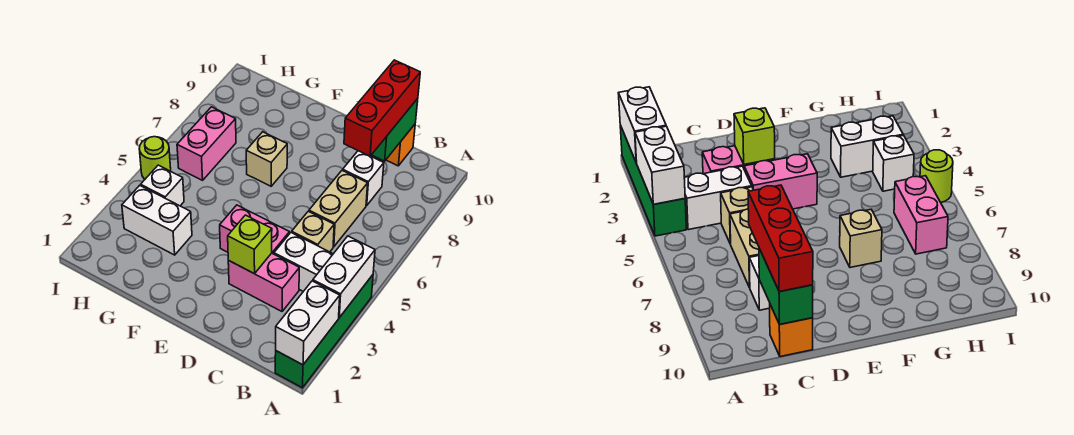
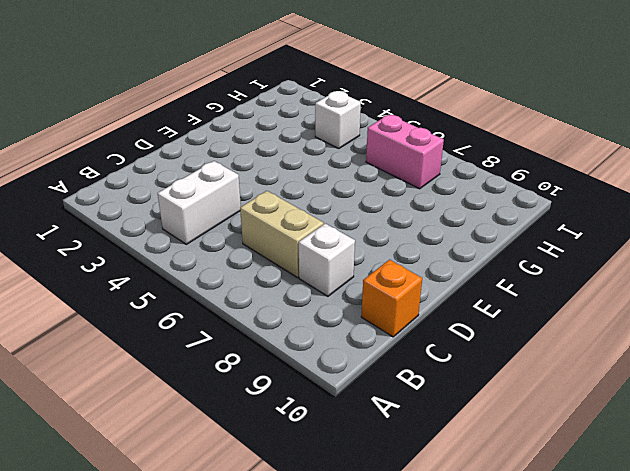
none -> green brick A1:A4 level 1
none -> pink brick C3:D3 level 1
none -> tan brick C5 level 1

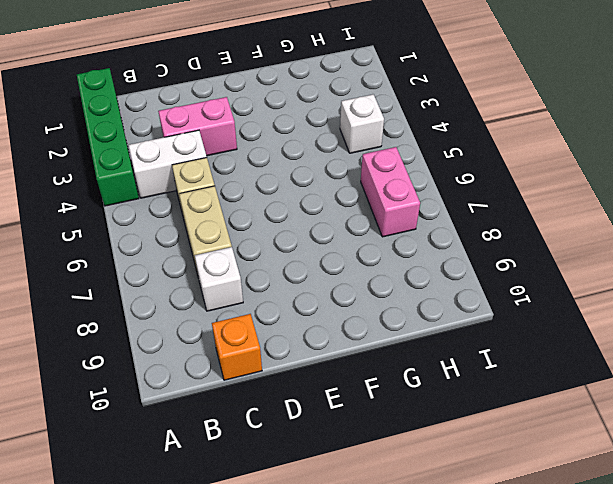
none -> pink brick D4:E4 level 1
none -> tan brick F7 level 1
none -> white brick G3:H3 level 1

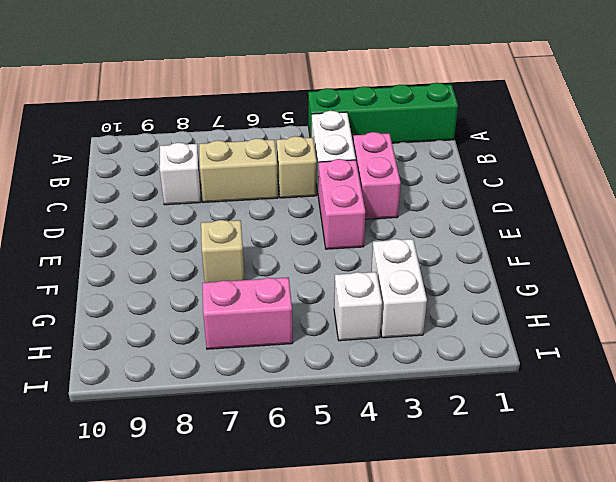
none -> orange brick C10 level 1
none -> lime round brick I5 level 1
none -> white brick A1:A2 level 2

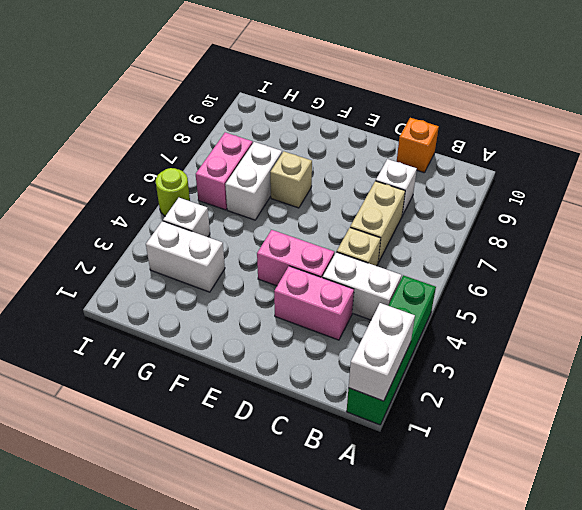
white brick G6:G7 level 1 -> white brick A3:A4 level 2
none -> green brick C9:C10 level 2
none -> lime brick D3 level 2
none -> red brick C8:C10 level 3

